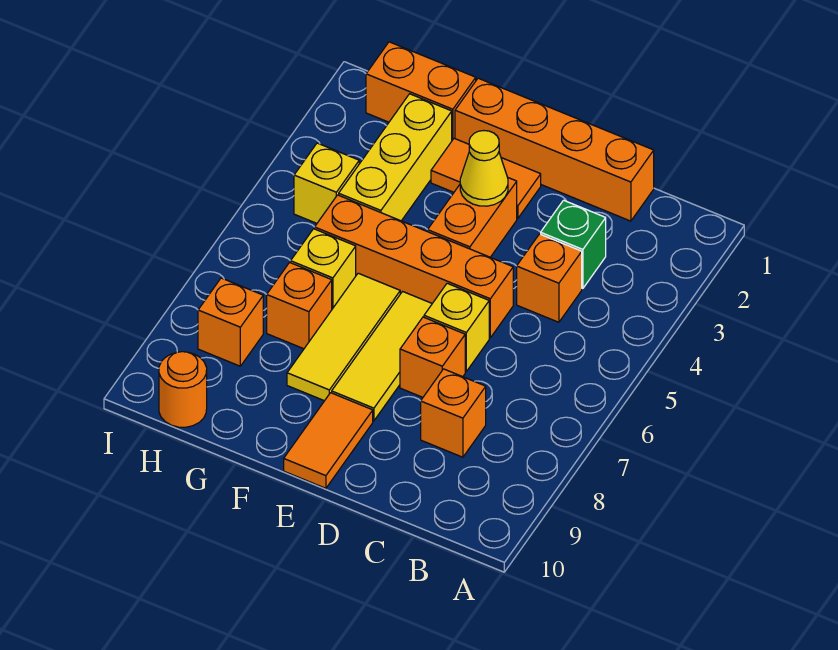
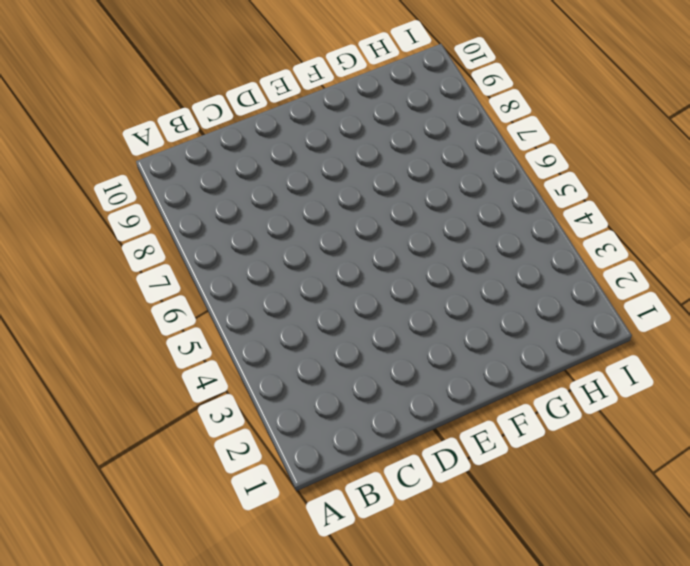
none -> orange brick C1:F1 level 1
none -> green brick C3 level 1
none -> orange brick C4 level 1

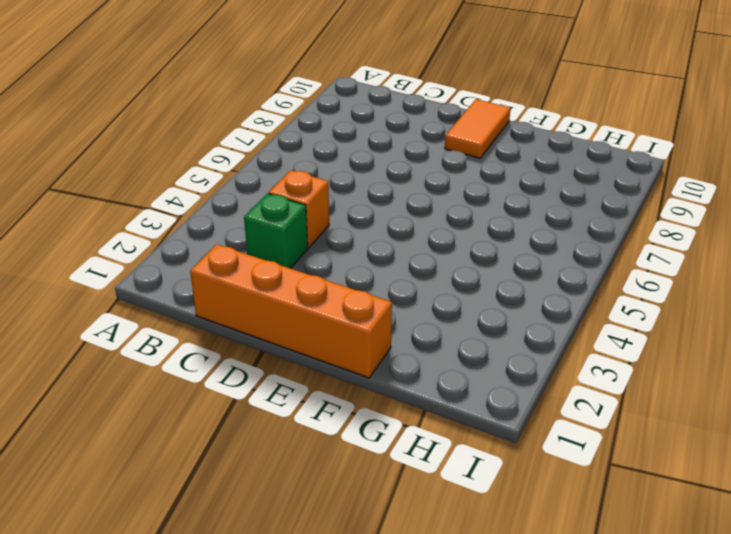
none -> orange brick C8 level 1
none -> orange brick D5:G5 level 1
none -> yellow brick D6 level 1

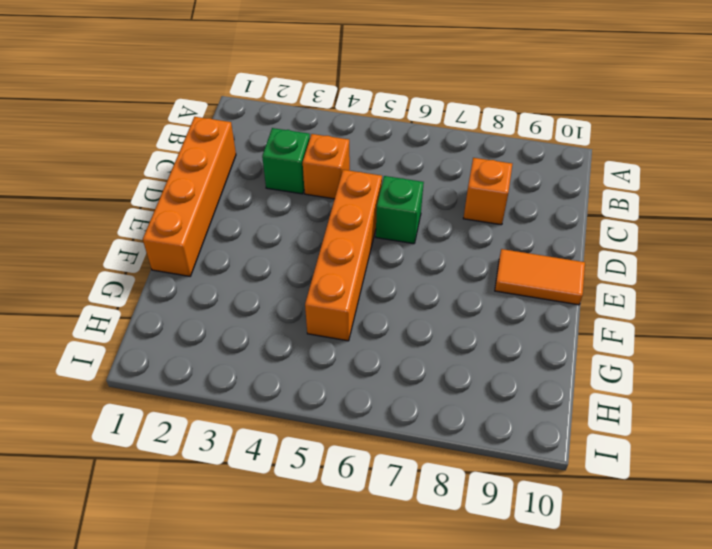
green brick D6 level 1 -> yellow brick D6 level 1
none -> orange brick D7 level 1
none -> orange tile E2:F2 level 1
none -> orange brick E3:E4 level 1

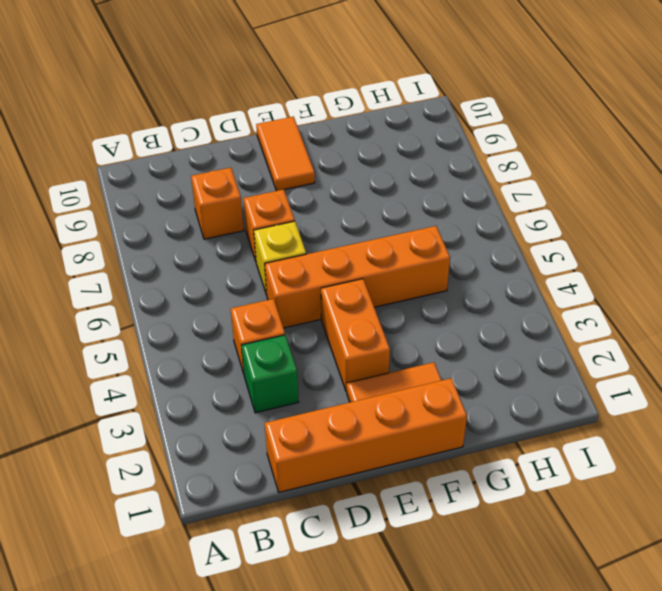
none -> yellow tile E6:E8 level 1
none -> yellow tile F6:F8 level 1
none -> orange brick G1:H1 level 1

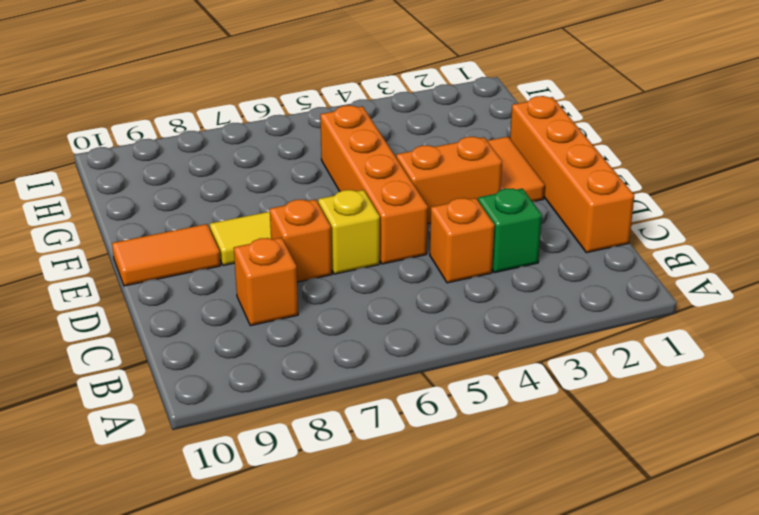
none -> yellow tile F6:F8 level 1
none -> orange brick G1:H1 level 1
none -> yellow brick G2:G4 level 1

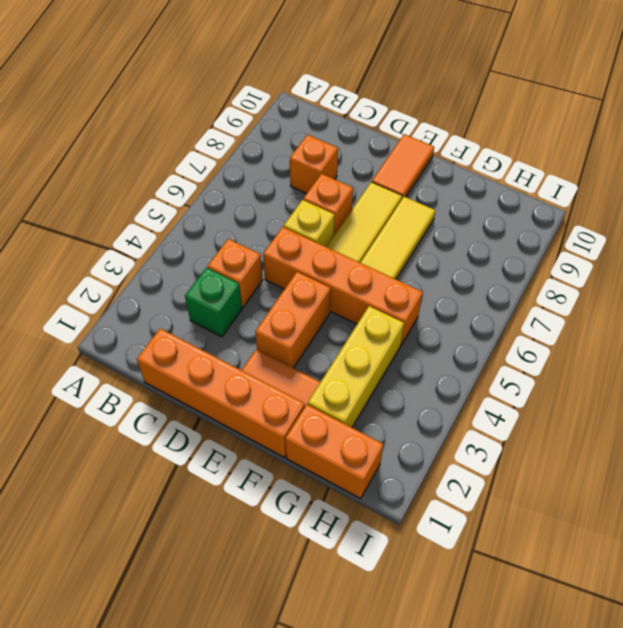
none -> yellow brick G6 level 1
none -> orange brick G7 level 1
none -> yellow brick H4 level 1

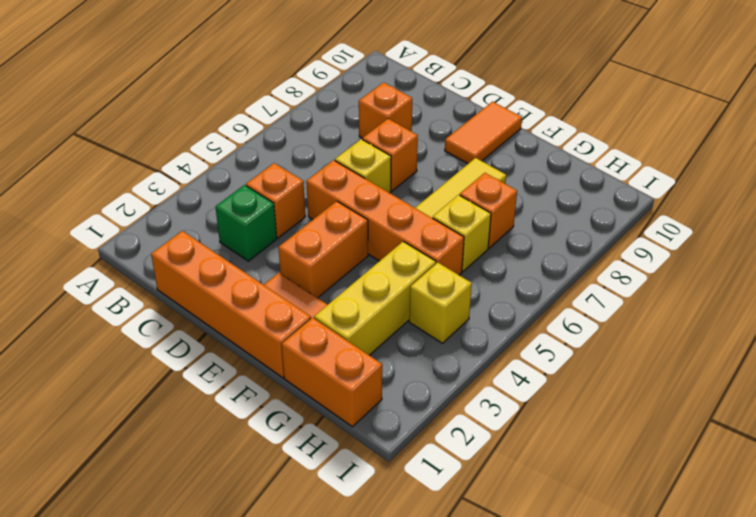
none -> yellow tile E6:E8 level 1
none -> orange brick H8 level 1
none -> orange round brick H10 level 1

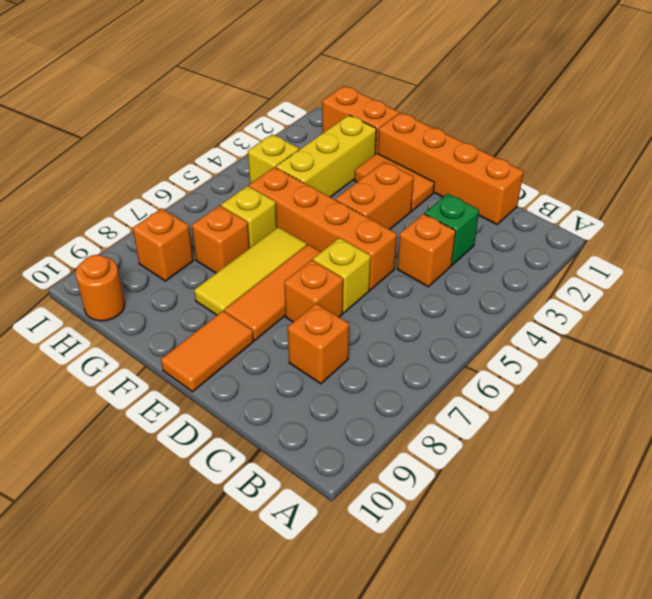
orange tile E6:E8 level 1 -> yellow tile E6:E8 level 1
none -> yellow cone E3 level 2

